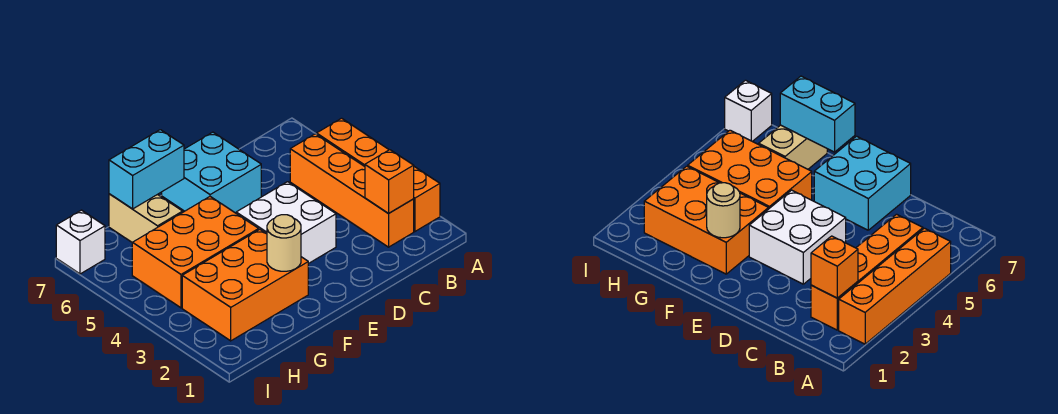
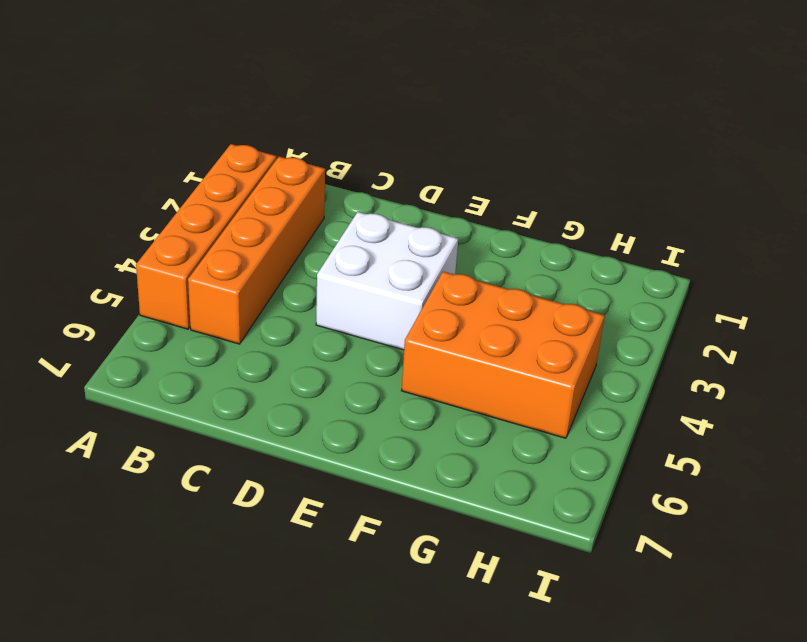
none -> cyan brick D6:E7 level 1
none -> orange brick F2:H3 level 1

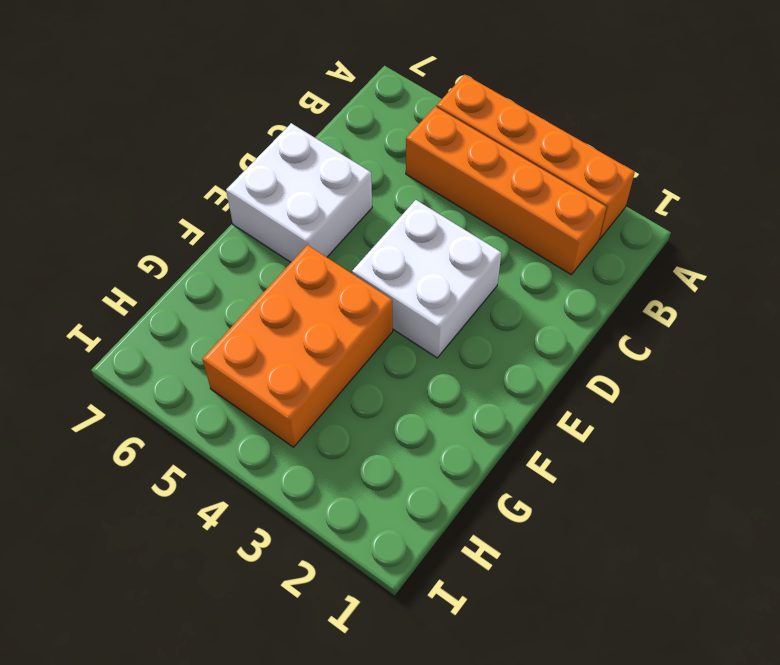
white brick D6:E7 level 1 -> cyan brick D6:E7 level 1
none -> orange brick F2:H3 level 1
none -> tan brick G6:G7 level 1

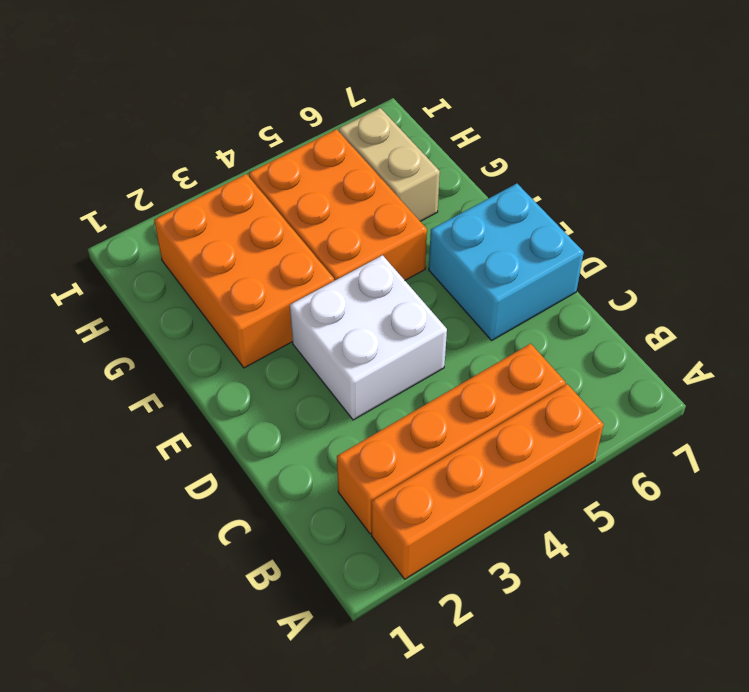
tan brick G6:H6 level 1 -> tan brick G6:G7 level 1
none -> white brick I7 level 1
none -> orange brick B2 level 2

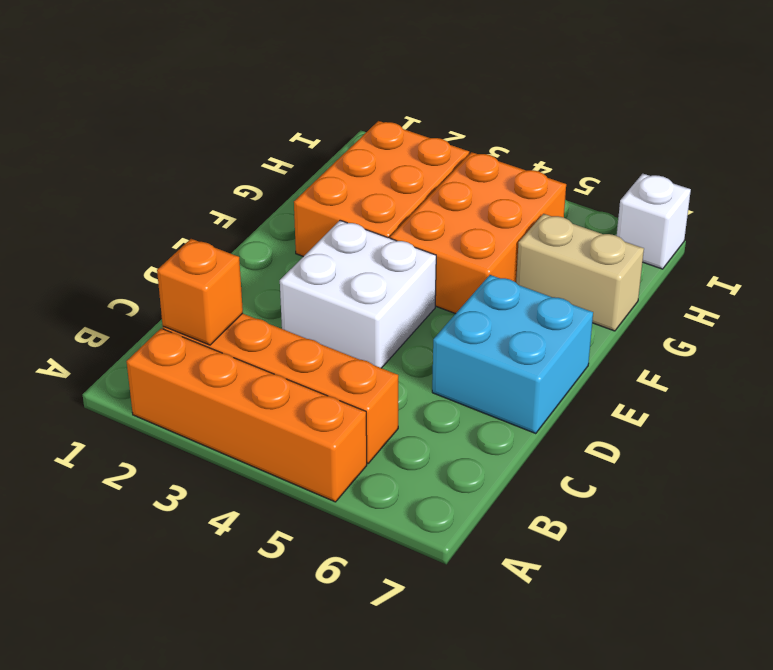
none -> tan round brick F2 level 2
none -> cyan brick F7:G7 level 2

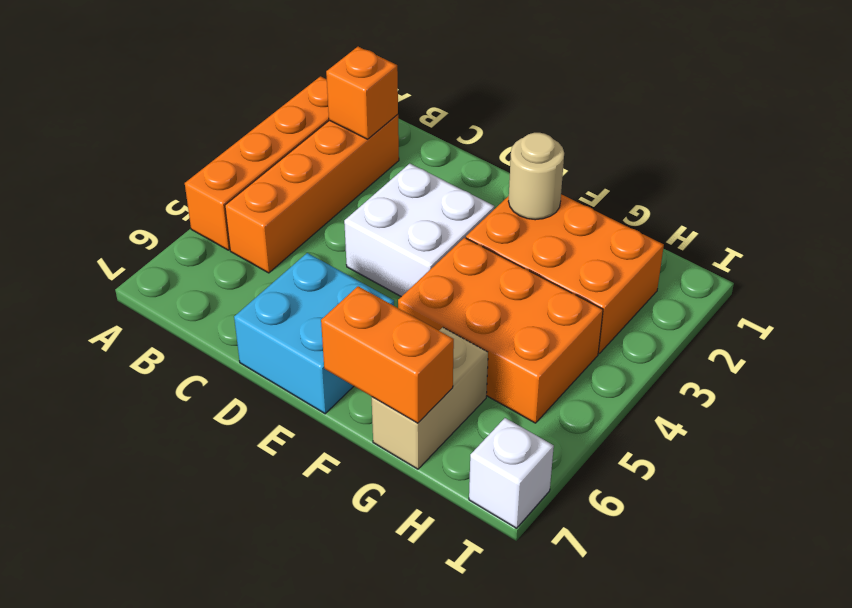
orange brick F7:G7 level 2 -> cyan brick F7:G7 level 2

